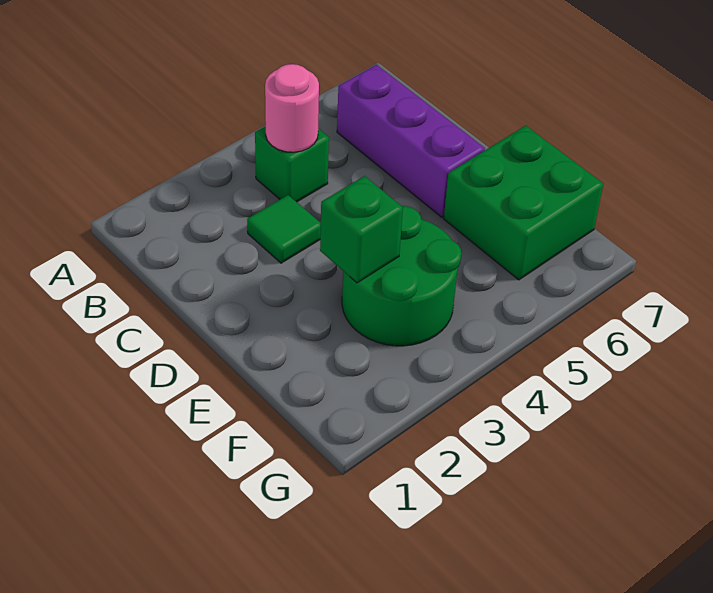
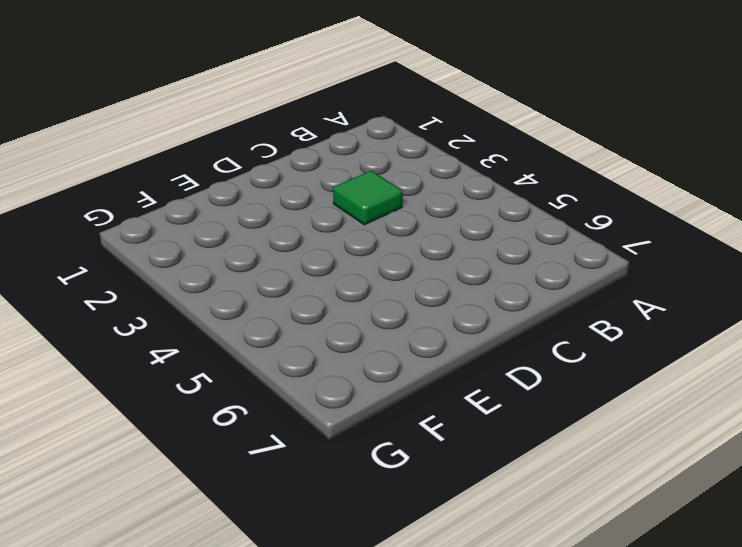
none -> green brick B4 level 1
none -> purple brick B6:D6 level 1

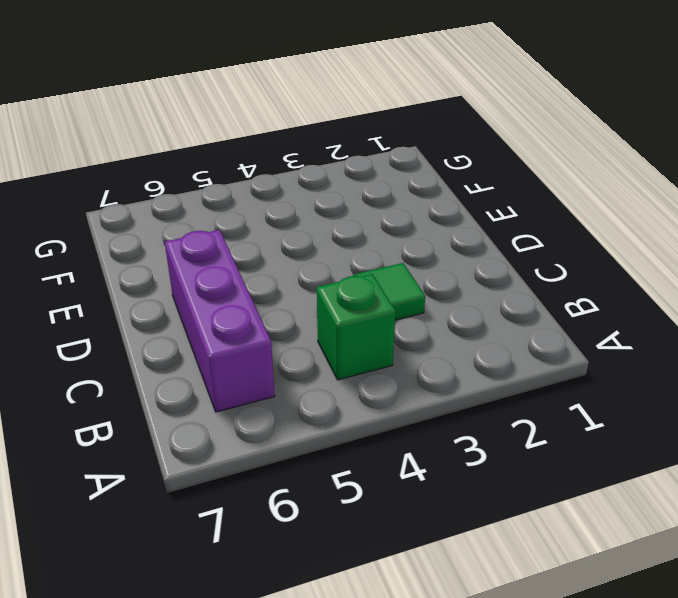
none -> green round brick E3:F4 level 1
none -> green brick E6:F7 level 1

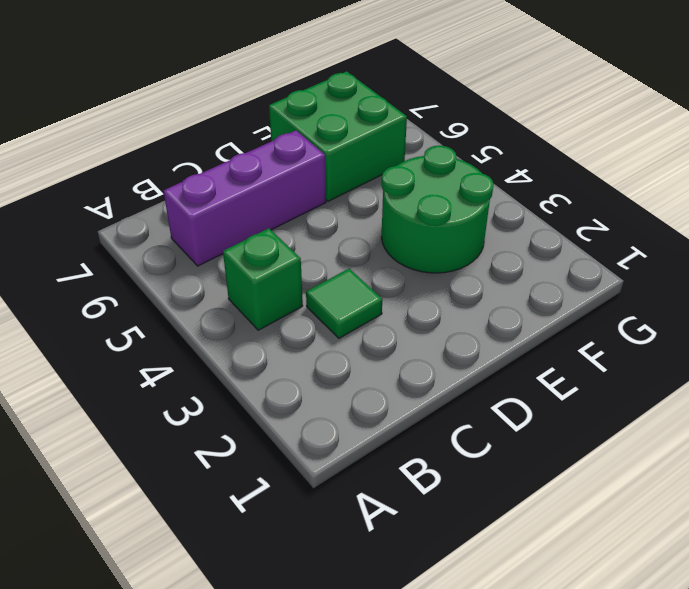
none -> pink round brick B4 level 2
none -> green brick E3 level 2

